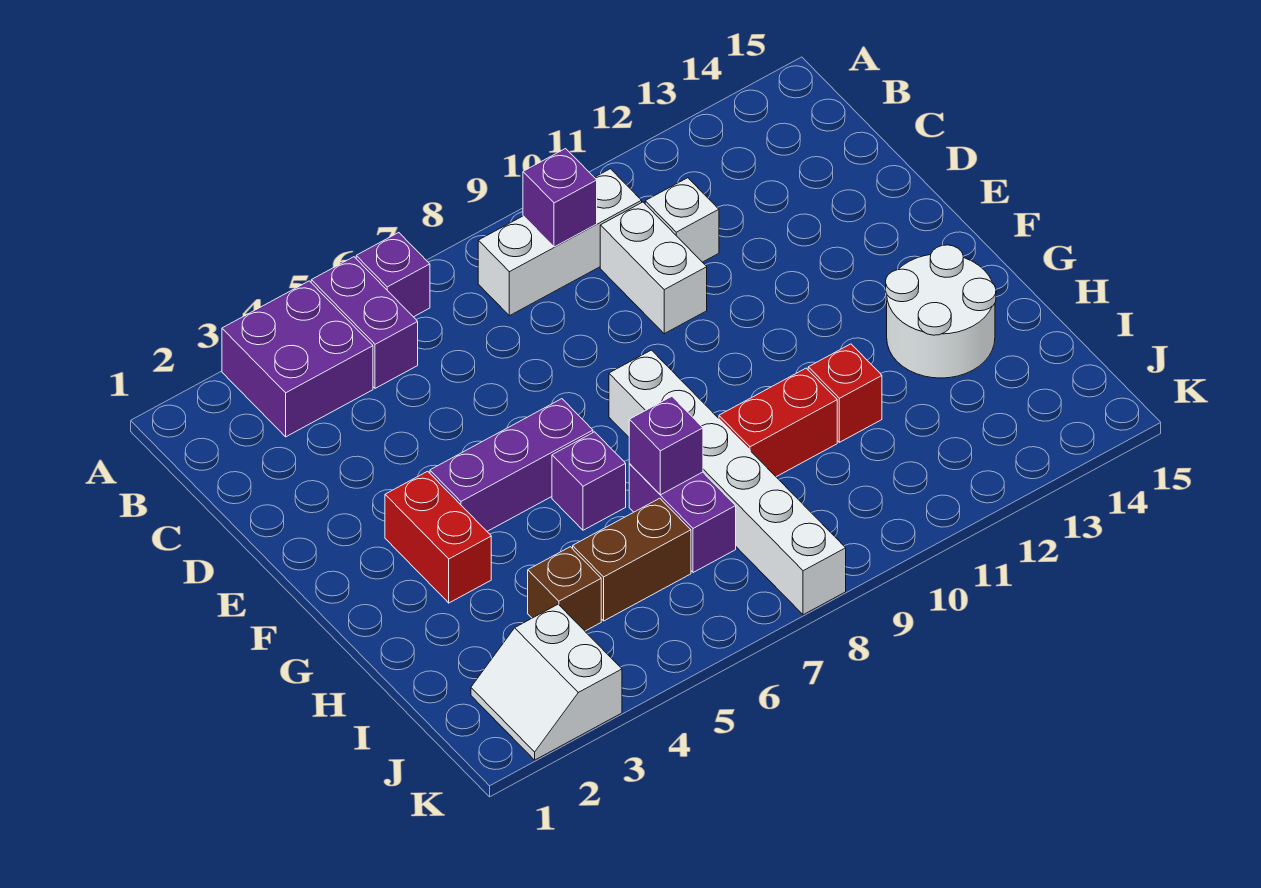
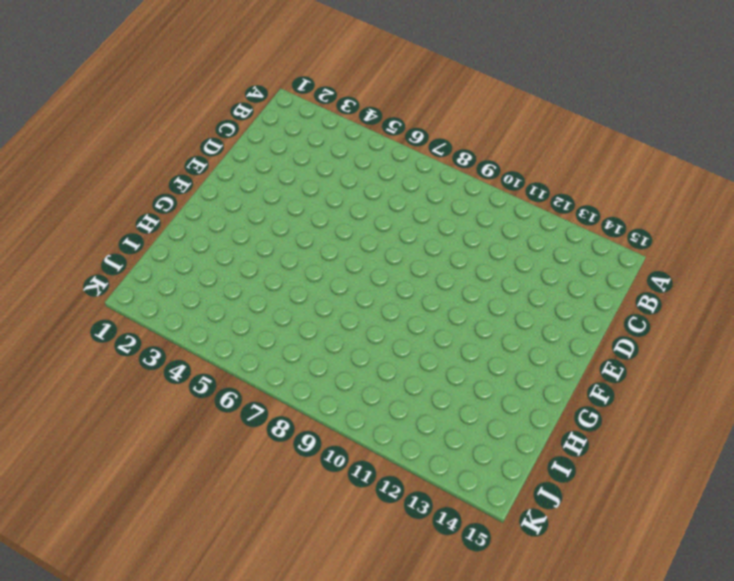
none -> purple brick A3:B4 level 1
none -> purple brick A5:B5 level 1
none -> purple brick A6 level 1

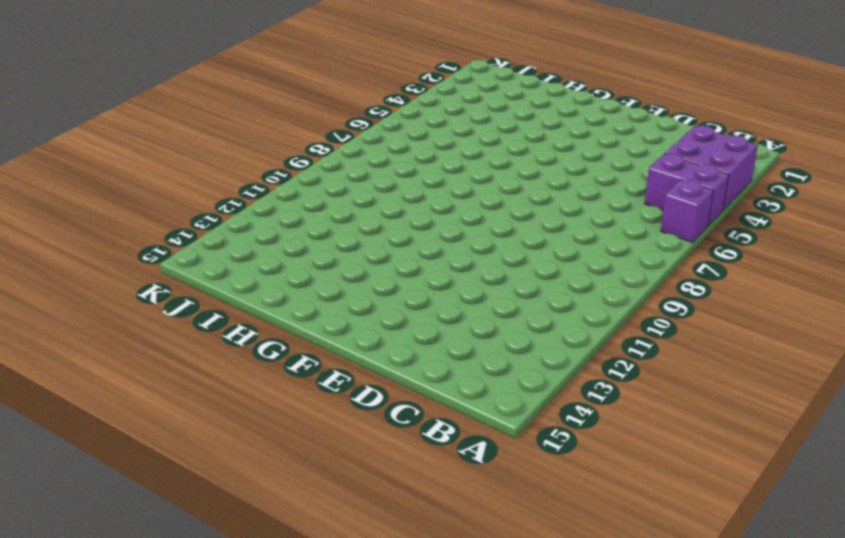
none -> white brick B8:B10 level 1
none -> white brick C10:D10 level 1
none -> white brick C11 level 1

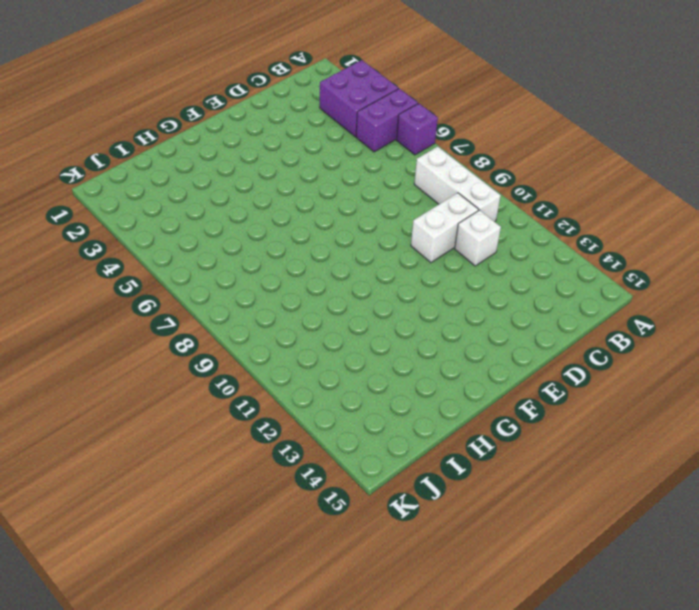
none -> red brick F3:G3 level 1
none -> purple brick F4:F6 level 1
none -> white brick F8:K8 level 1

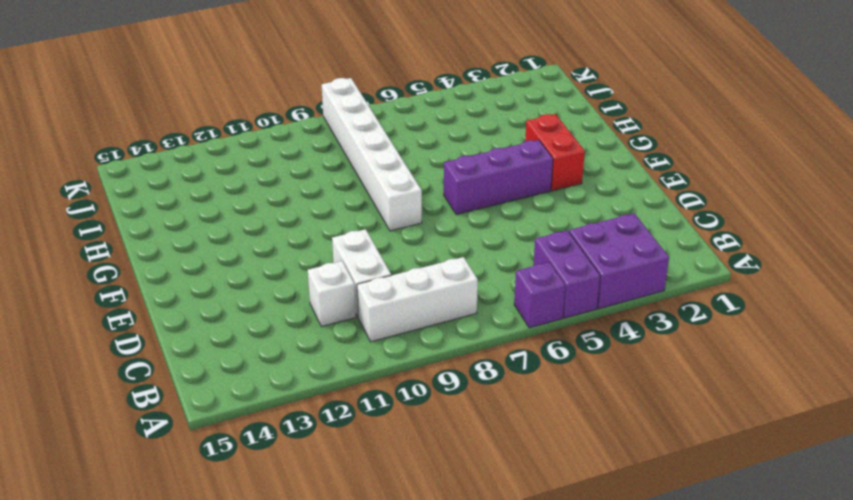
none -> purple brick G6 level 1
none -> white round brick G13:H14 level 1
none -> purple brick H7:I7 level 1

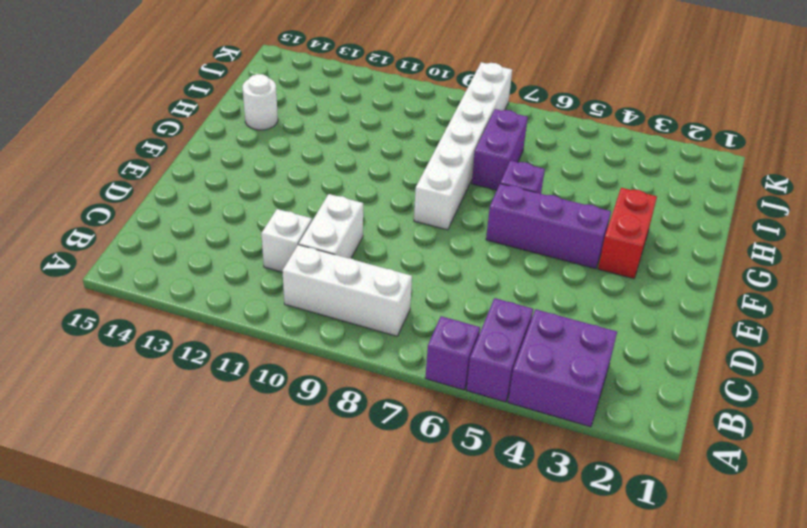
white round brick H14 level 1 -> white round brick G13:H14 level 1
none -> red brick H9:H10 level 1
none -> red brick H11 level 1
none -> brown brick I4 level 1

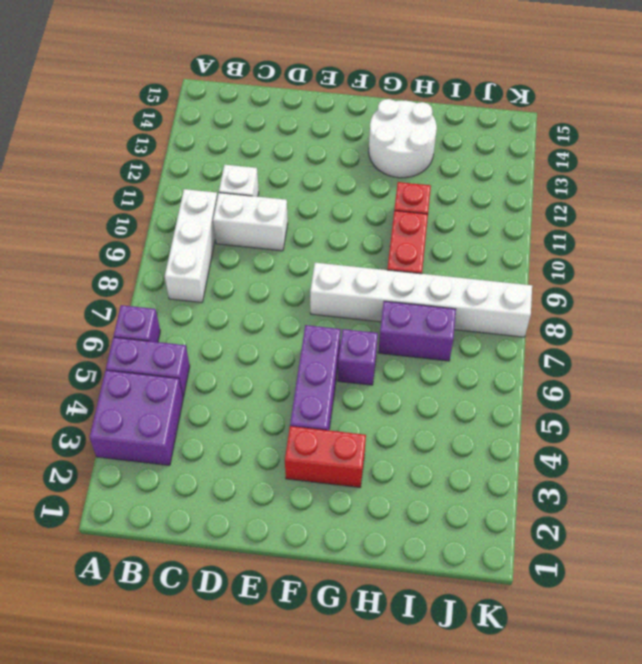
none -> brown brick I4 level 1
none -> brown brick I5:I6 level 1
none -> white slope J2:K3 level 1 top 3

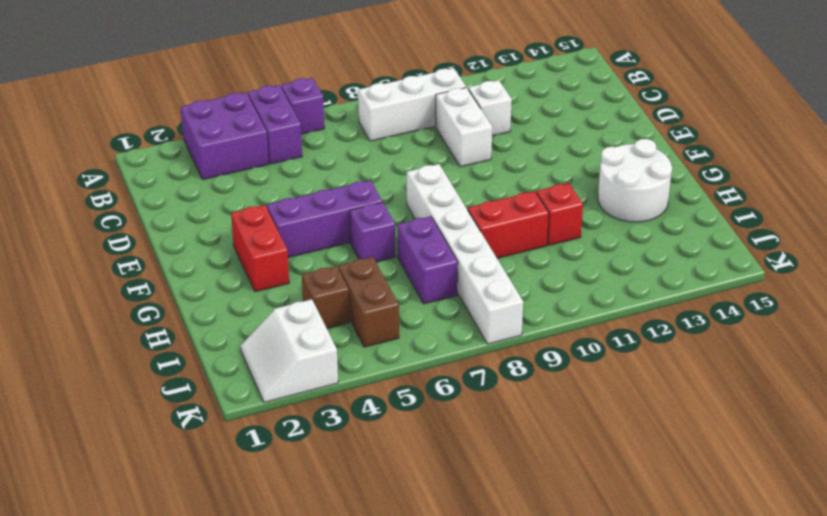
brown brick I5:J5 level 1 -> brown brick I5:I6 level 1
none -> purple brick B9 level 2
none -> purple brick H7 level 2

